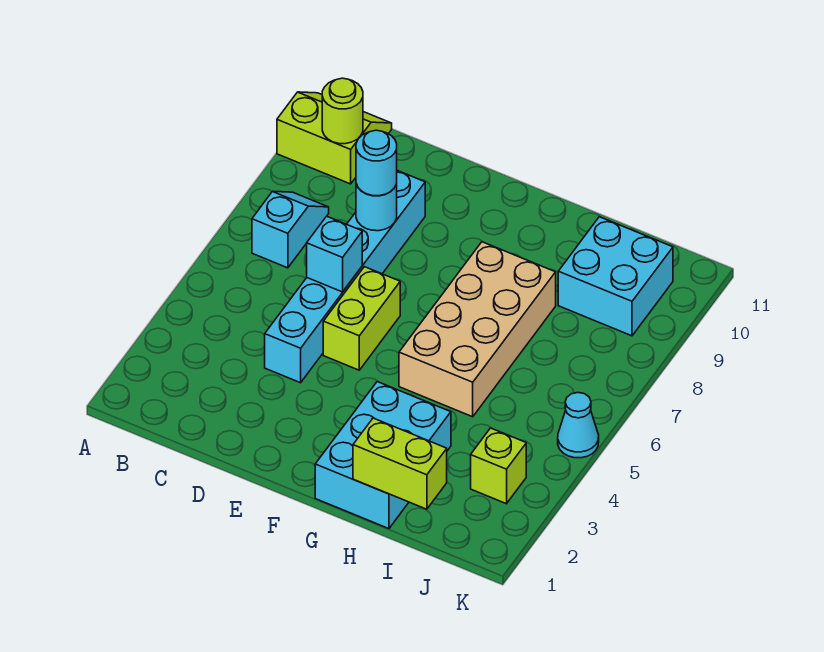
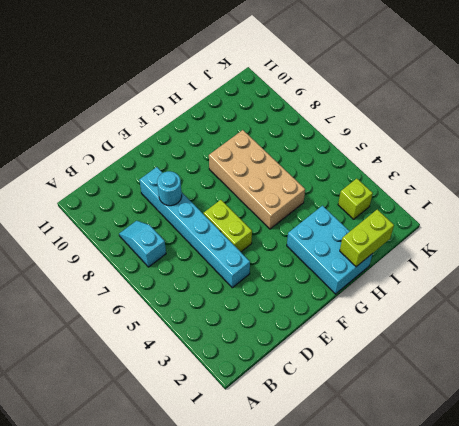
none -> lime slope A10:B11 level 1 top 10
none -> cyan brick I9:J10 level 1
none -> cyan cone K5 level 1

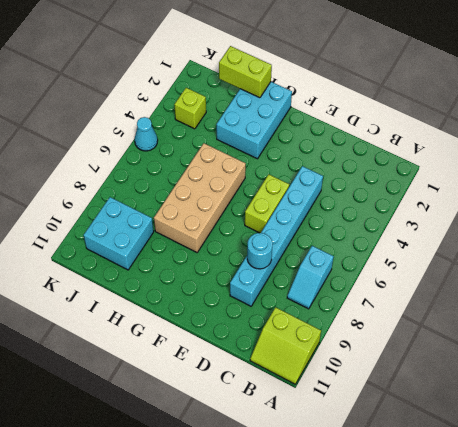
none -> lime round brick B10 level 2
none -> cyan brick D6 level 2
none -> cyan round brick D8 level 3

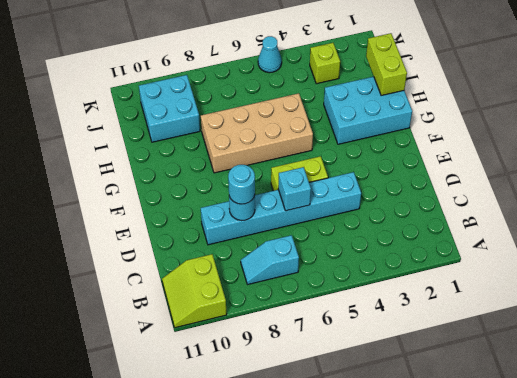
none -> lime round brick B10 level 2

